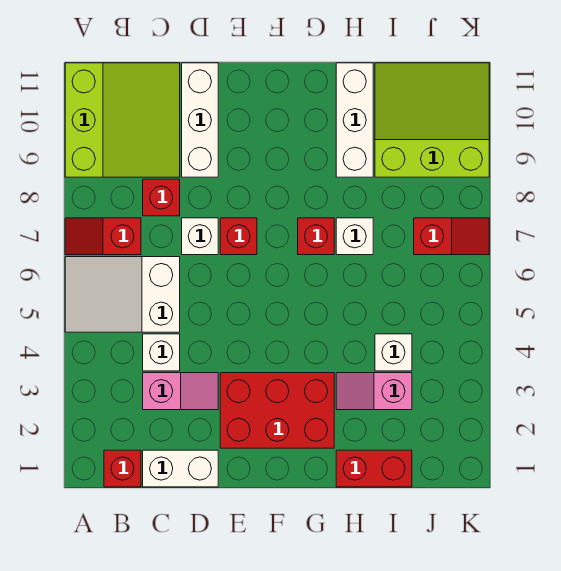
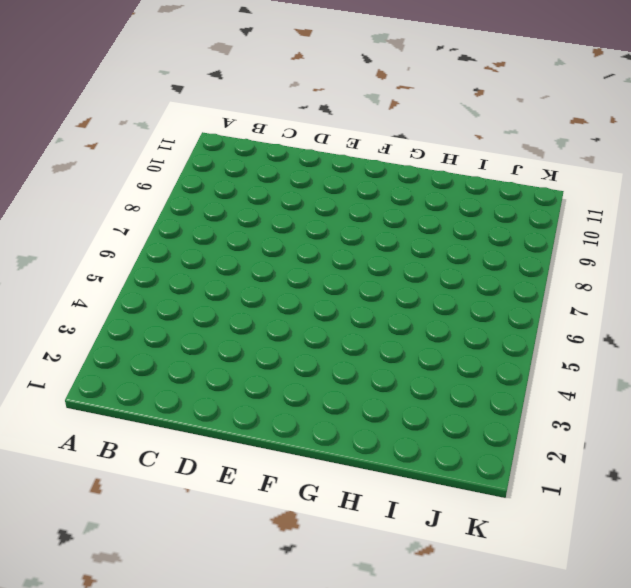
none -> white slope A5:C6 level 1 top C
none -> red slope A7:B7 level 1 top B
none -> lime slope A9:C11 level 1 top A

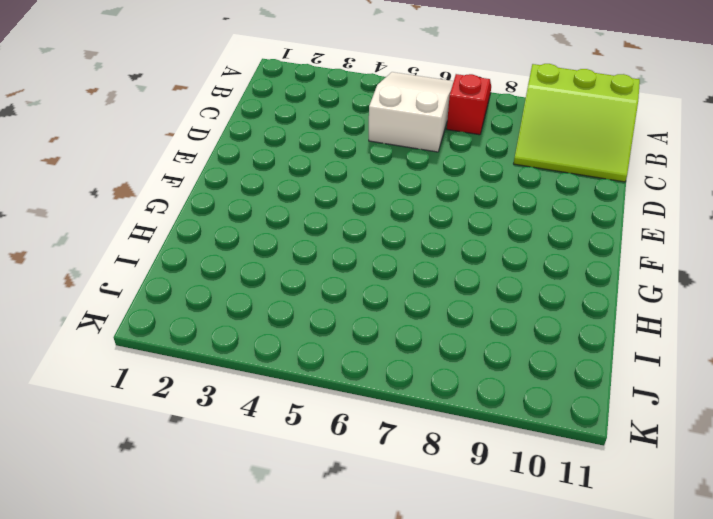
none -> red brick B1 level 1
none -> white brick C1:D1 level 1
none -> pink slope C3:D3 level 1 top C

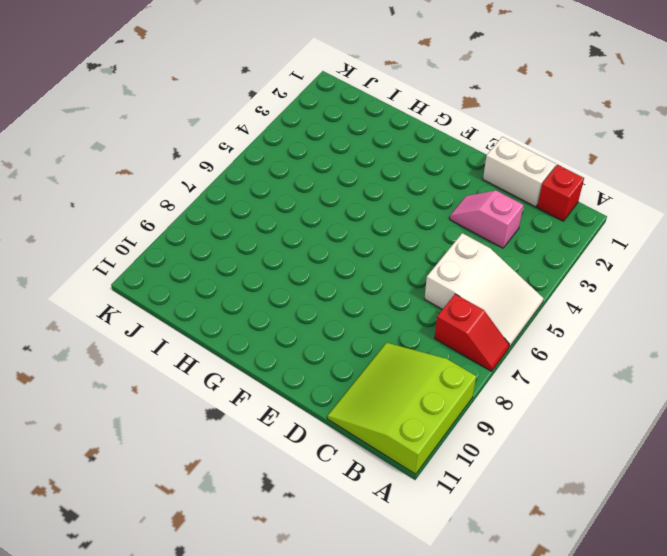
none -> white brick C4 level 1
none -> red brick C8 level 1
none -> white brick D7 level 1

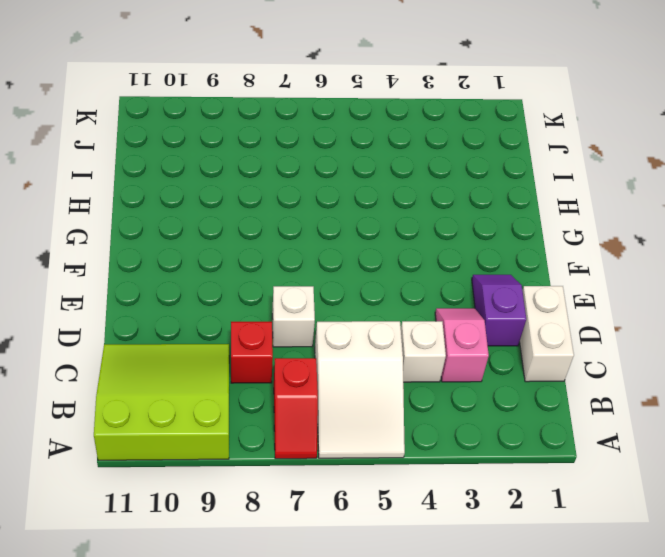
purple slope D2:E2 level 1 top D -> red brick E2:G3 level 1
none -> red brick B1 level 1
none -> white brick D9:D11 level 1
none -> red brick E7 level 1

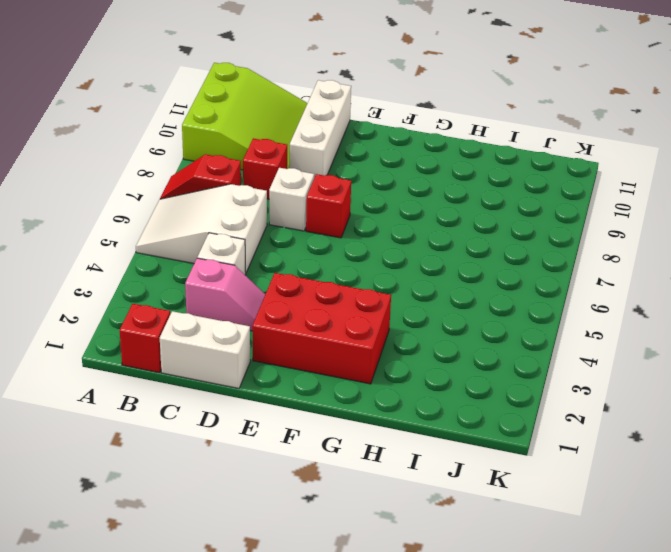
none -> red brick G7 level 1
none -> red brick H1:I1 level 1
none -> pink slope H3:I3 level 1 top I

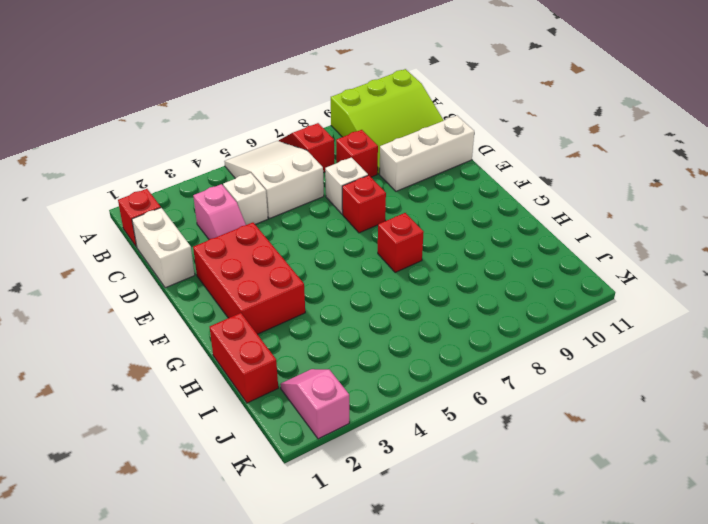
pink slope J2:K2 level 1 top K -> pink slope H3:I3 level 1 top I
none -> white brick H7 level 1
none -> white brick H9:H11 level 1
none -> white brick I4 level 1

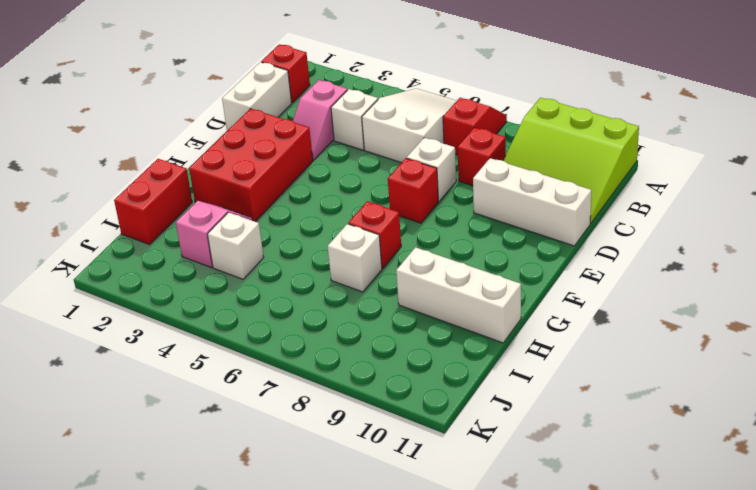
none -> lime slope I9:K11 level 1 top 9
none -> red slope J7:K7 level 1 top J

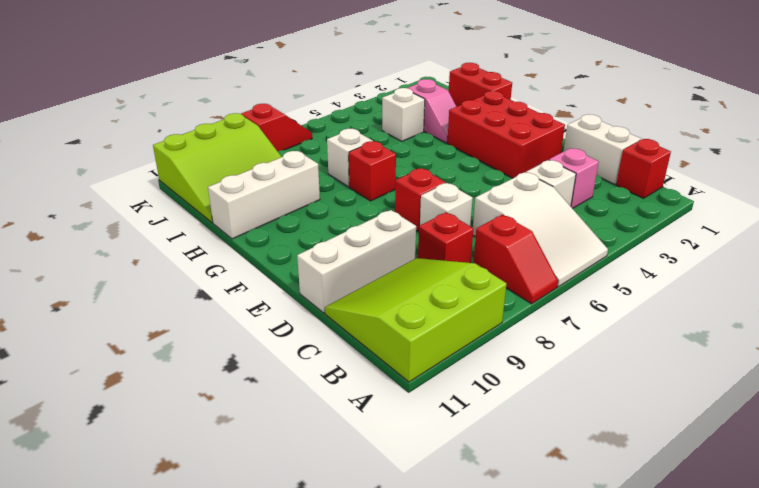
lime slope I9:K11 level 1 top K -> lime slope I9:K11 level 1 top 9
red slope K7:K8 level 1 top 8 -> red slope J7:K7 level 1 top J

